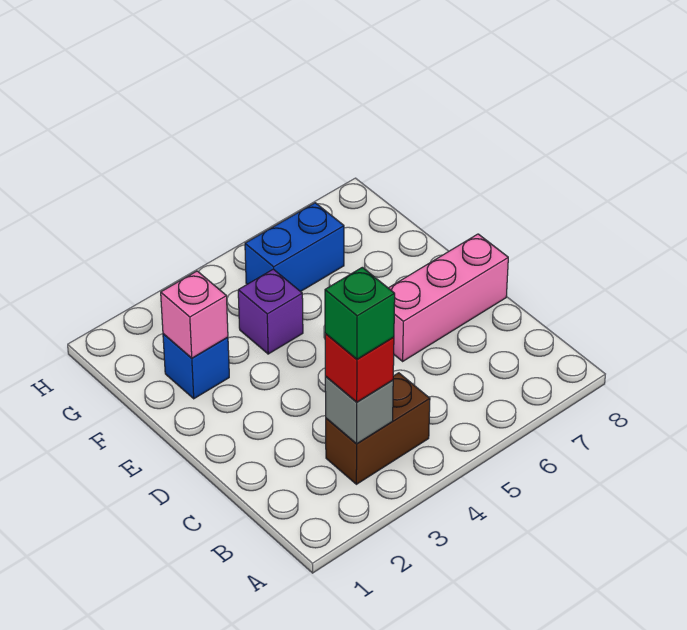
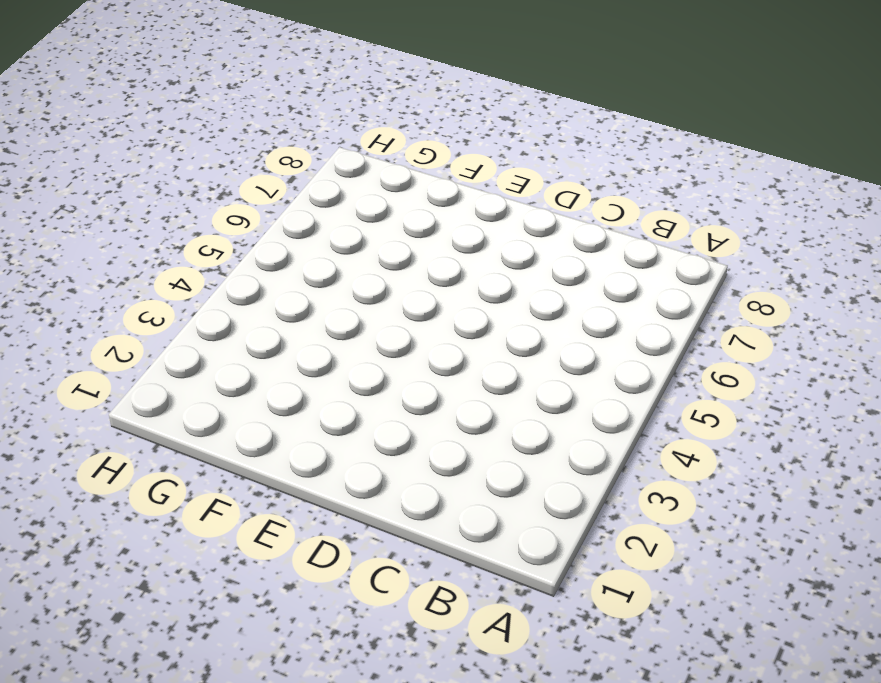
none -> brown brick B3:B4 level 1
none -> pink brick D6:D8 level 1

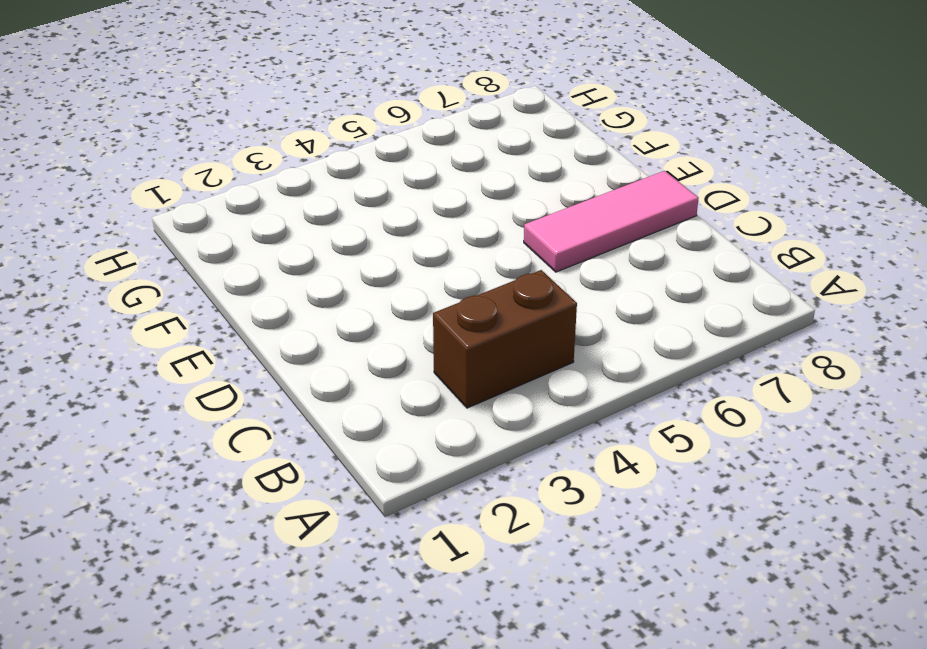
pink tile D6:D8 level 1 -> pink brick D6:D8 level 1
none -> blue brick F2 level 1
none -> purple brick F4 level 1

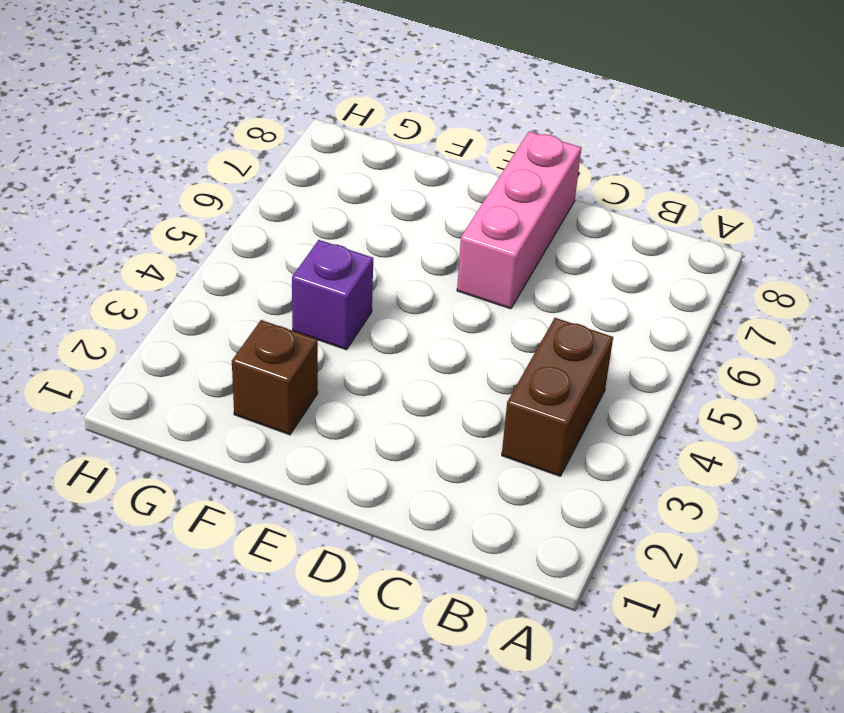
brown brick F2 level 1 -> blue brick F2 level 1
none -> blue brick G5:G6 level 1
none -> grey brick B3 level 2

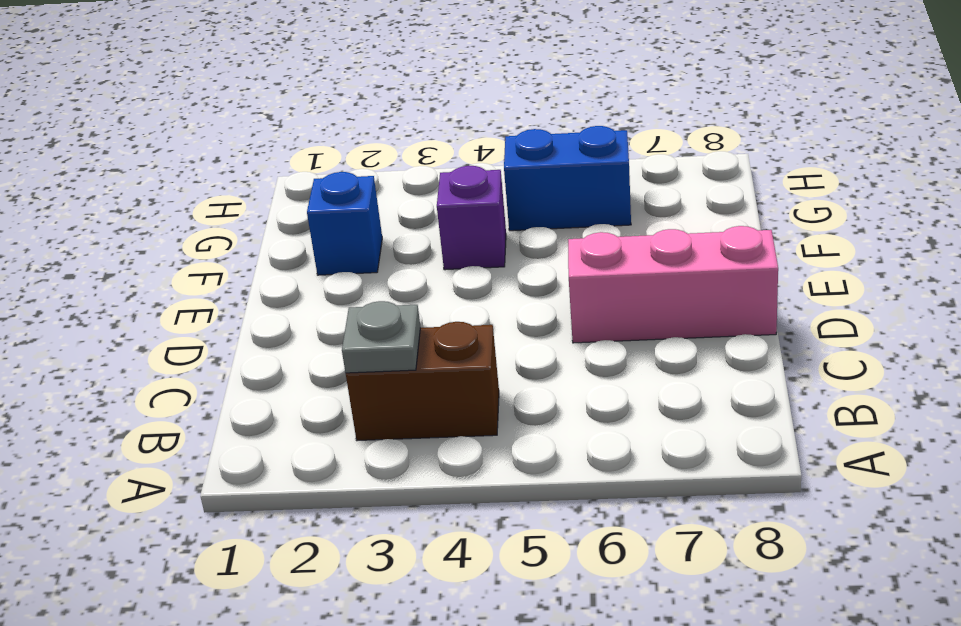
grey plate B3 level 2 -> grey brick B3 level 2
none -> pink brick F2 level 2
none -> red brick B3 level 3

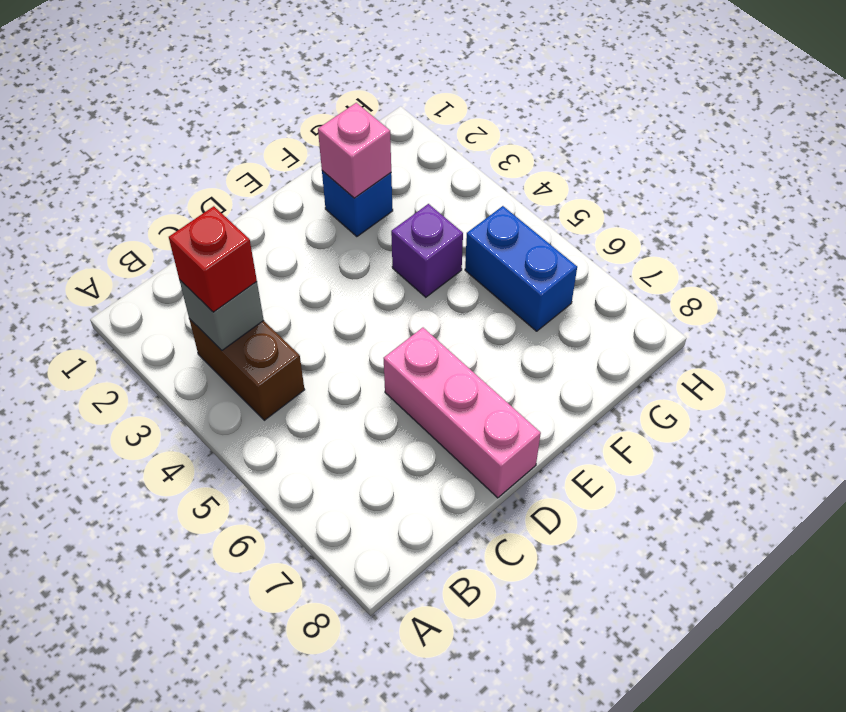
none -> green brick B3 level 4

